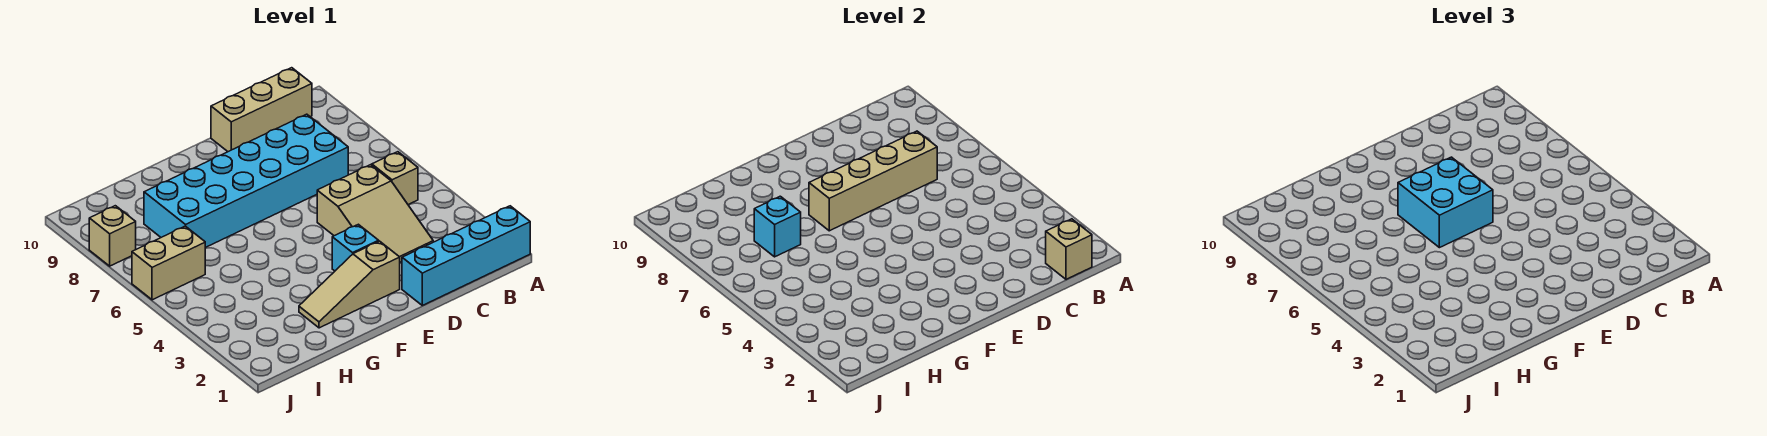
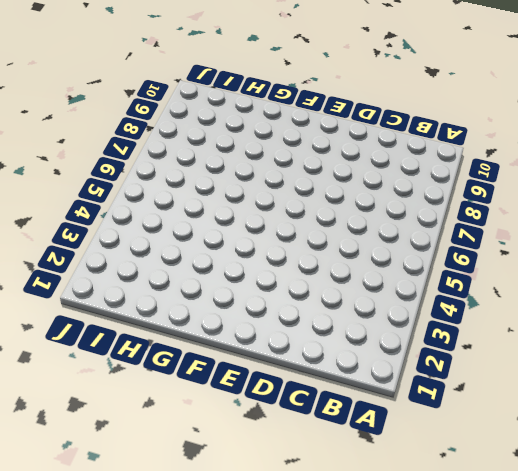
none -> cyan brick A1:D1 level 1
none -> tan brick B5 level 1
none -> tan brick B10:D10 level 1

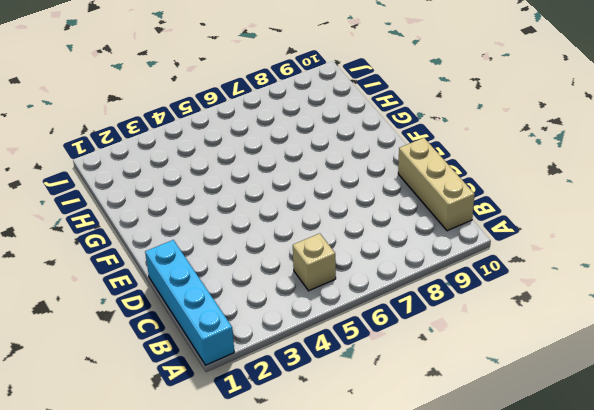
none -> tan slope C3:D5 level 1 top 5
none -> cyan brick C7:H8 level 1
none -> tan slope E2:G2 level 1 top E

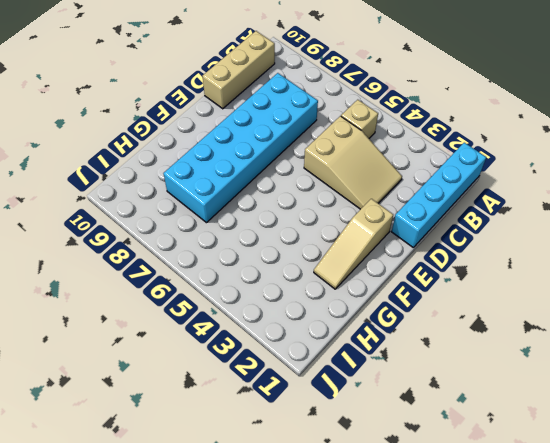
none -> cyan brick E3 level 1
none -> tan brick I6:J6 level 1
none -> tan brick J8 level 1

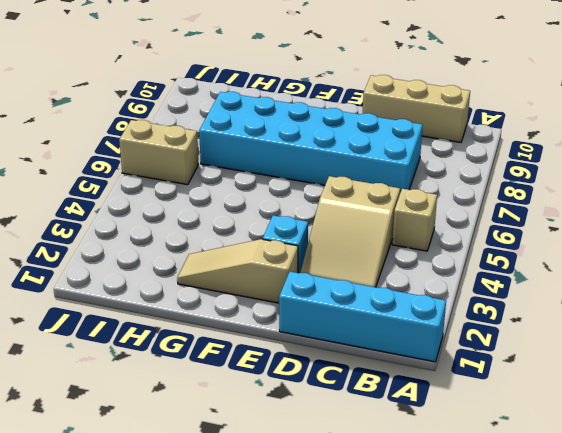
none -> tan brick J8 level 1
none -> tan brick B1 level 2
none -> tan brick C7:F7 level 2

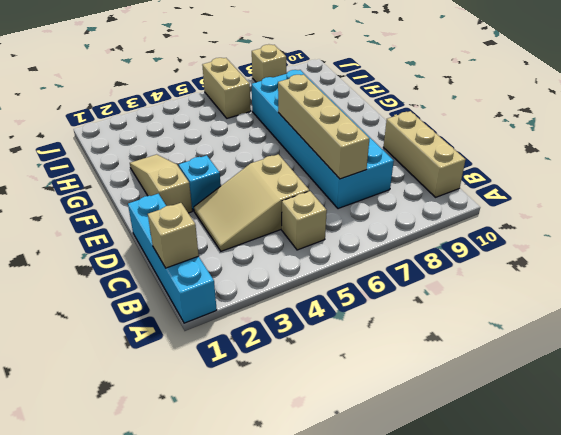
none -> cyan brick H7 level 2
none -> cyan brick E6:F7 level 3

